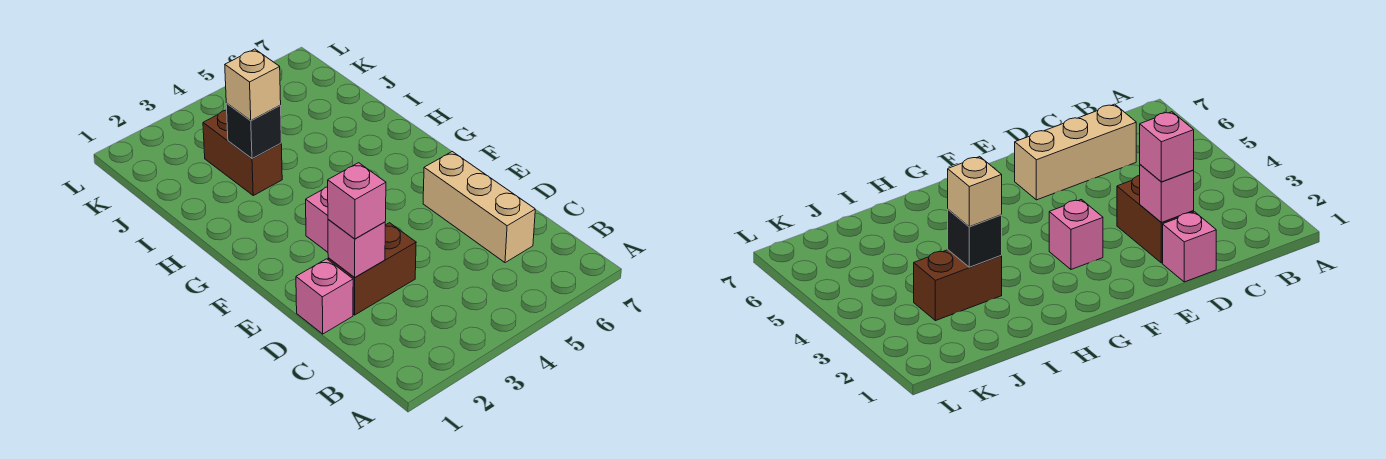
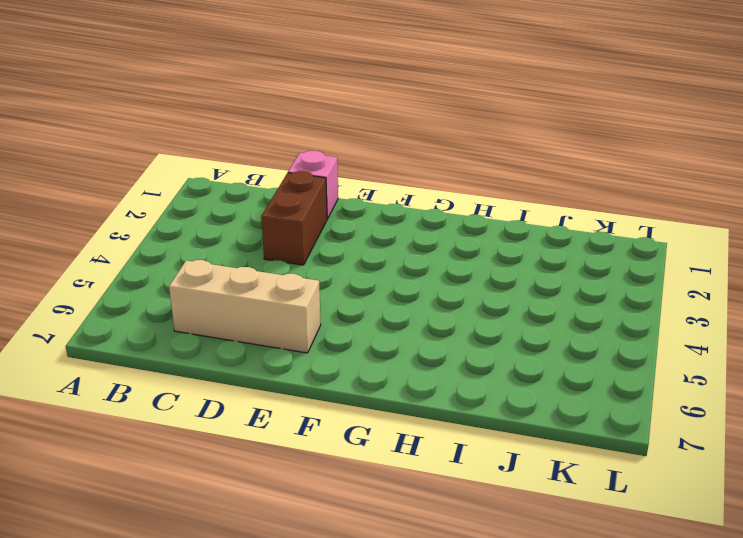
none -> pink brick F3 level 1
none -> brown brick I3:J3 level 1

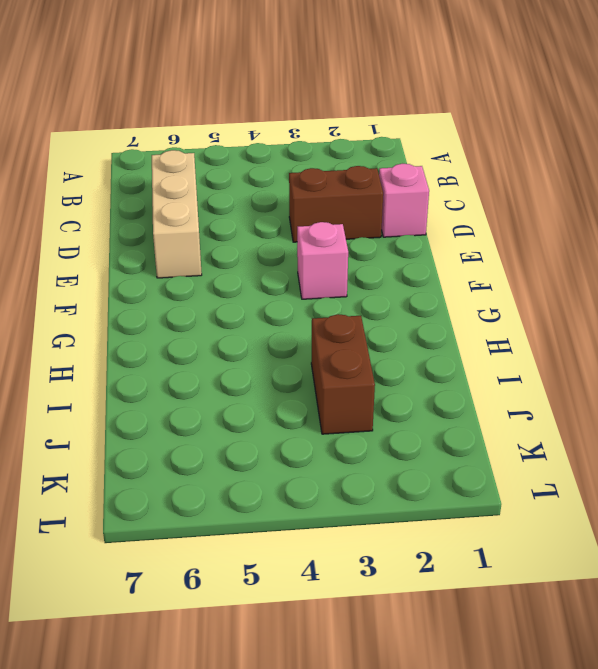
none -> pink brick D2 level 2
none -> black brick I3 level 2

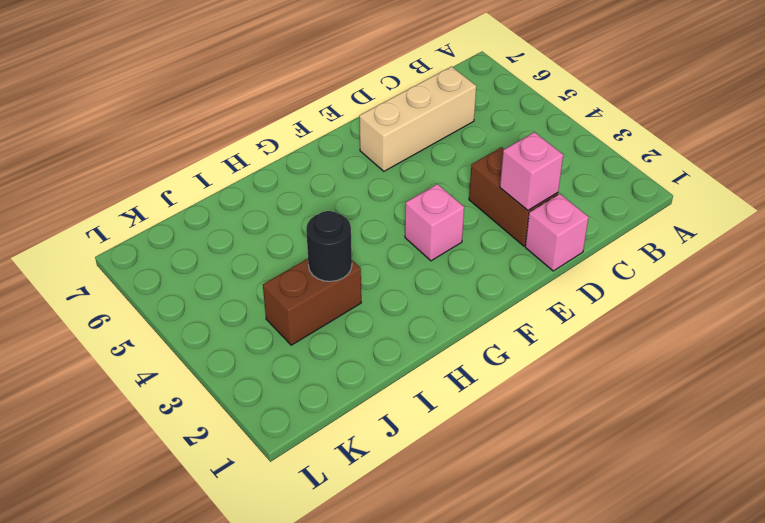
black round brick I3 level 2 -> black brick I3 level 2
none -> pink brick D2 level 3
none -> tan brick I3 level 3

